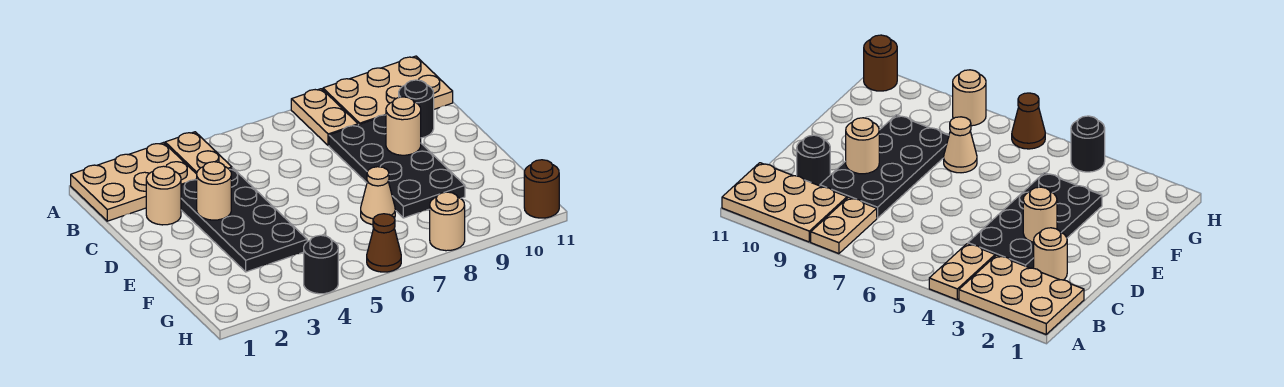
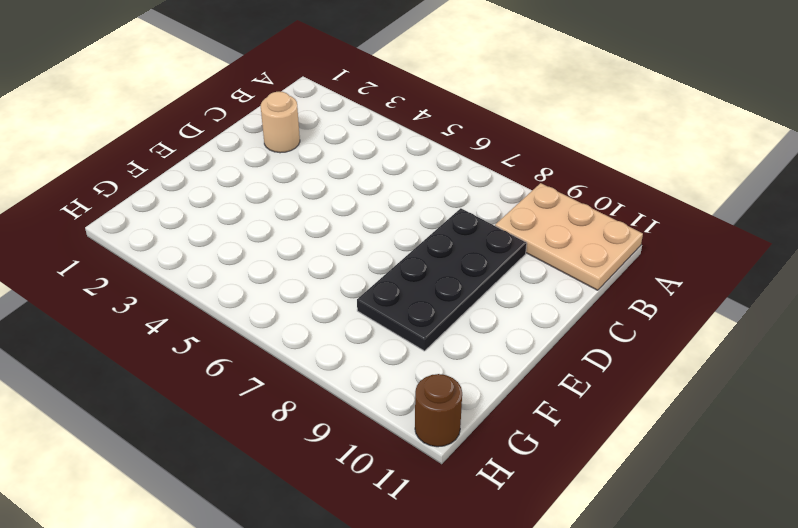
none -> tan plate A1:B3 level 1
none -> tan plate A4:B4 level 1
none -> tan plate A8:B8 level 1

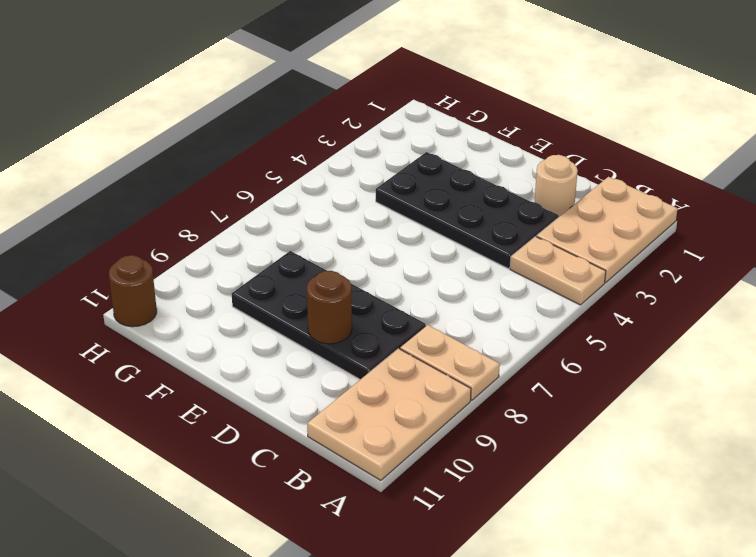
brown round brick D9 level 2 -> tan round brick D9 level 2
none -> black round brick C10 level 1
none -> tan cone F7 level 1
none -> black round brick H4 level 1

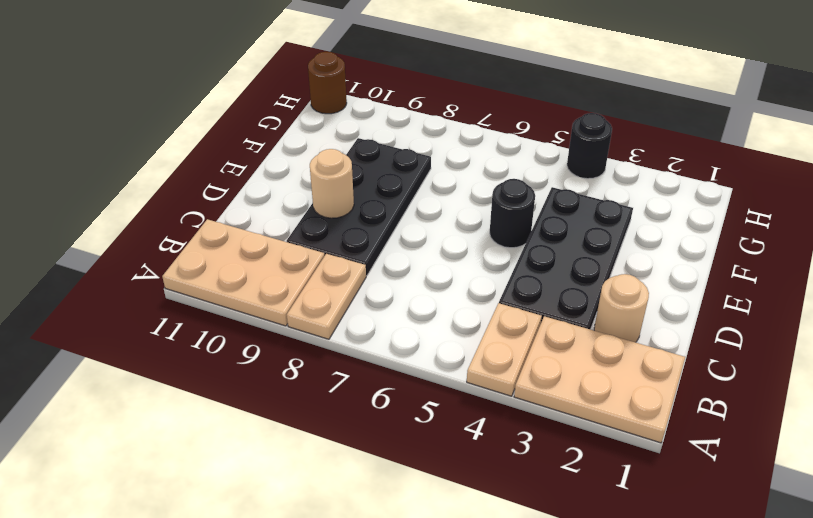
black round brick E5 level 1 -> black round brick C10 level 1
none -> tan cone F7 level 1
none -> brown cone H6 level 1
none -> tan round brick H8 level 1

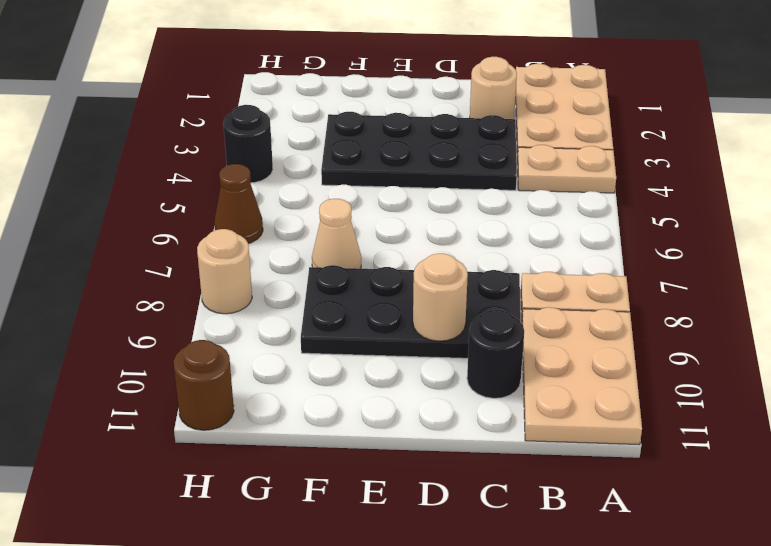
none -> tan round brick D3 level 2

